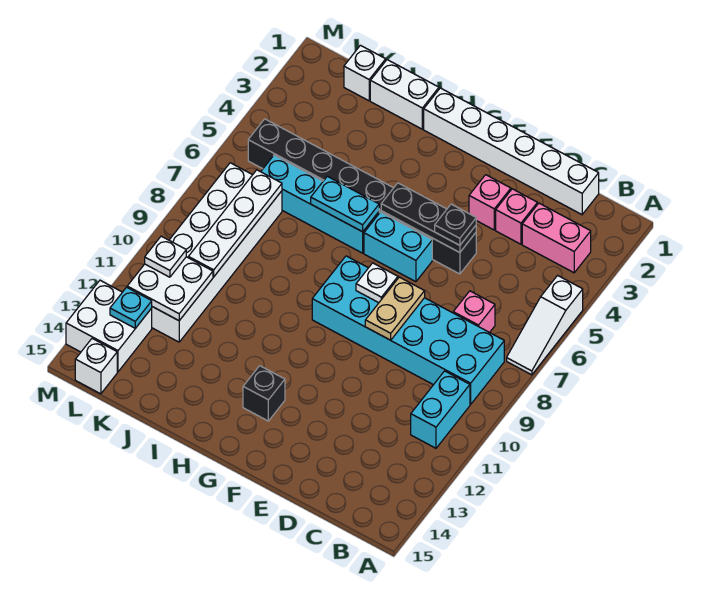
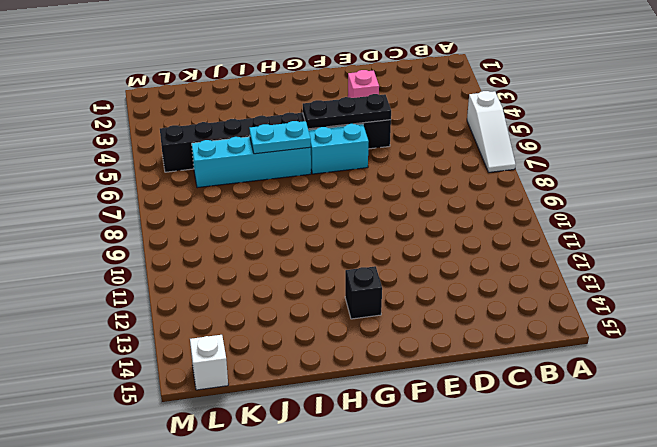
none -> pink brick B3:C3 level 1
none -> cyan brick B8:G9 level 1
none -> cyan brick B10:B11 level 1

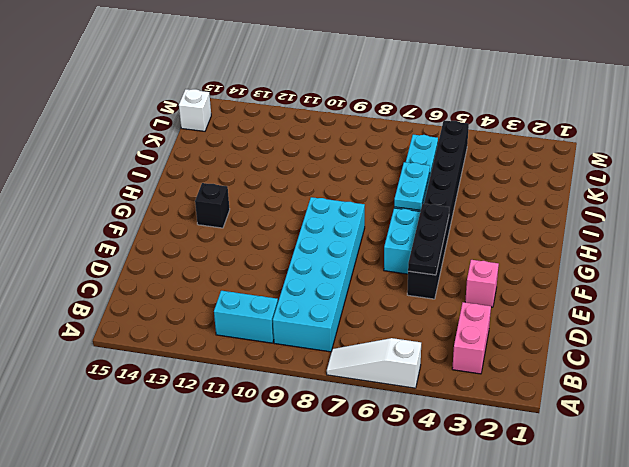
none -> white brick C1:H1 level 1
none -> pink brick C7 level 1
none -> pink brick D3 level 1

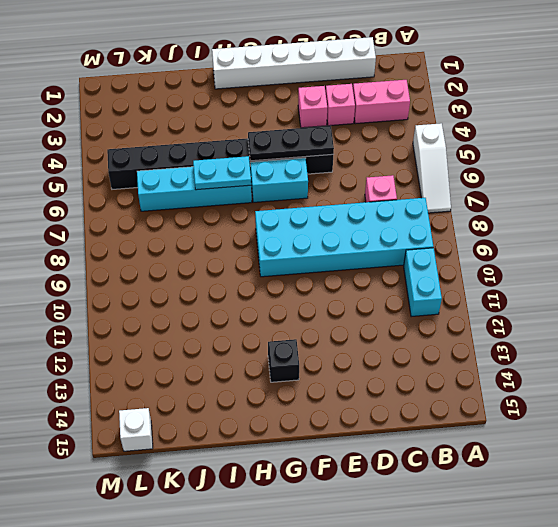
none -> white brick I1:J1 level 1
none -> white brick K1 level 1
none -> white brick K7:L12 level 1

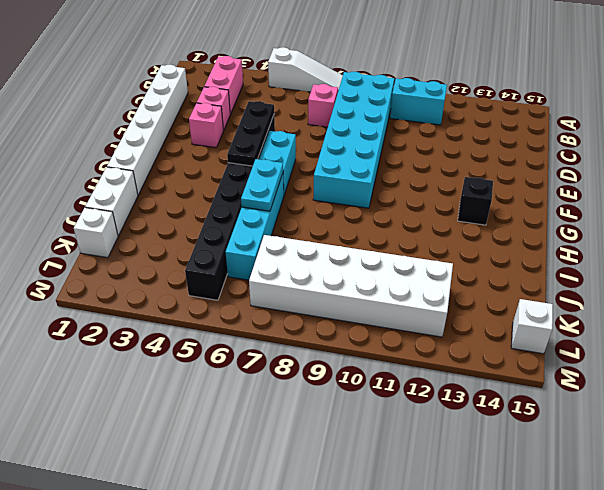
none -> white brick L13:M14 level 1
none -> tan plate E8:E9 level 2
none -> white plate F8 level 2

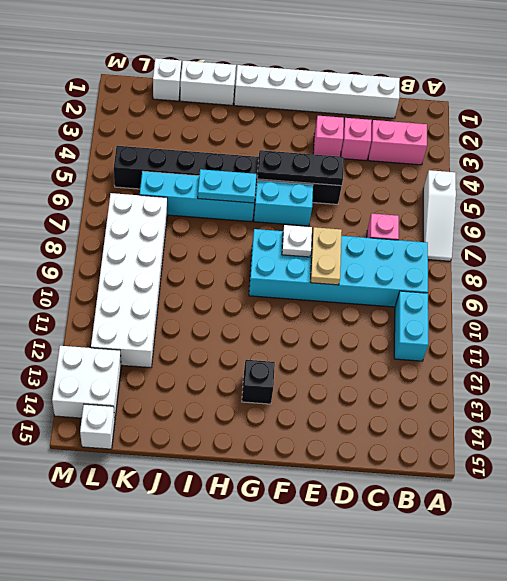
none -> white plate K7:K10 level 2
none -> white plate K11:L12 level 2
none -> cyan plate L13 level 2

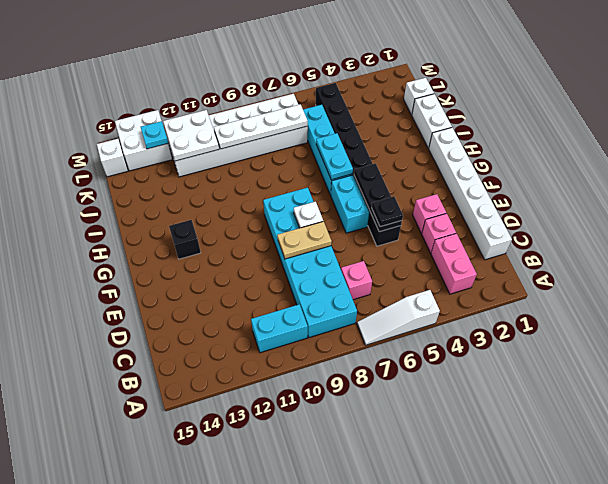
none -> white plate L11 level 3

